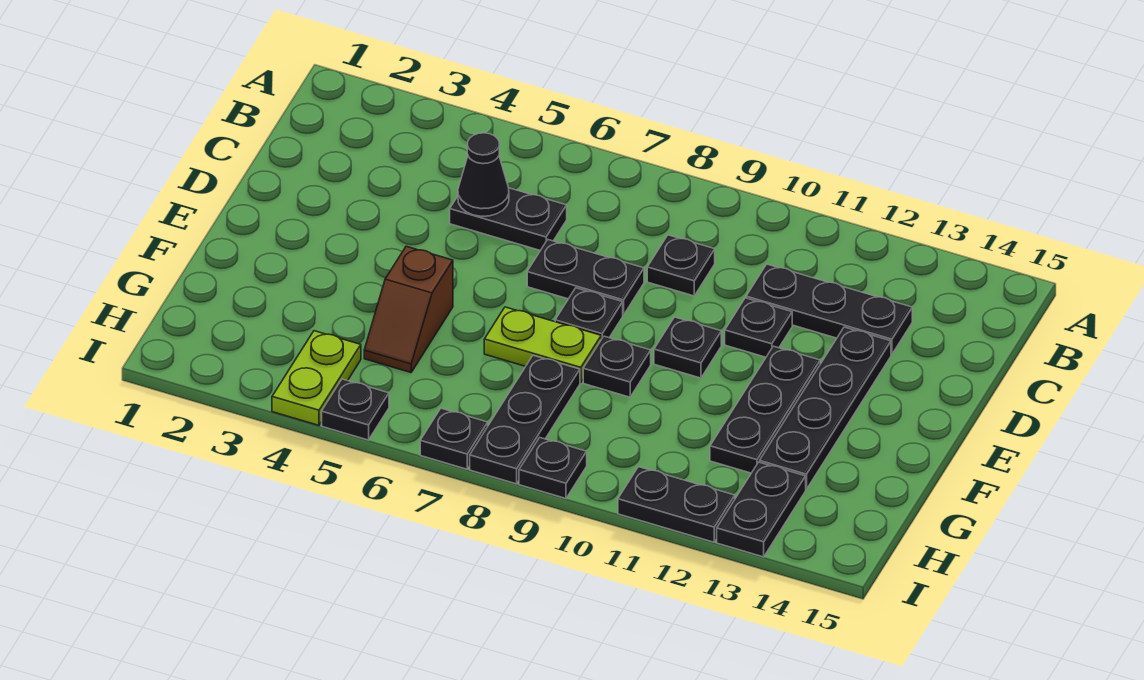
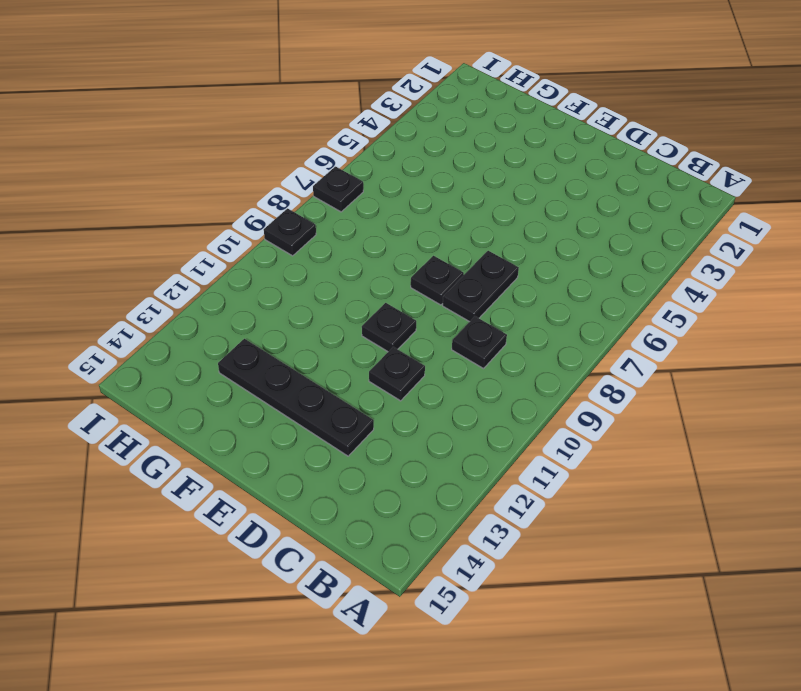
none -> black plate C5:C6 level 1
none -> black plate C11:C13 level 1
none -> black plate E12:G12 level 1

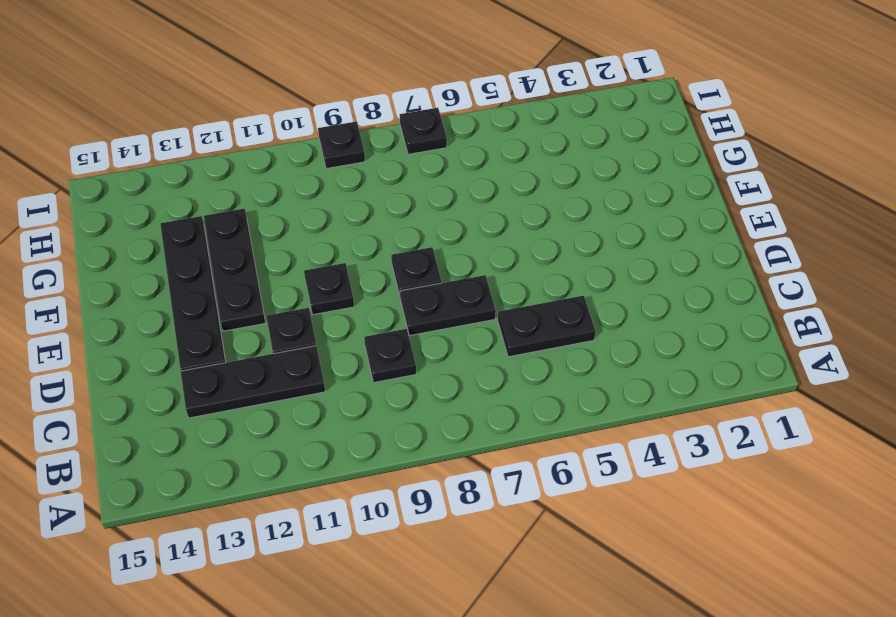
none -> brown slope F5:G5 level 1 top F
none -> lime plate F7:F8 level 1
none -> black plate F9 level 1

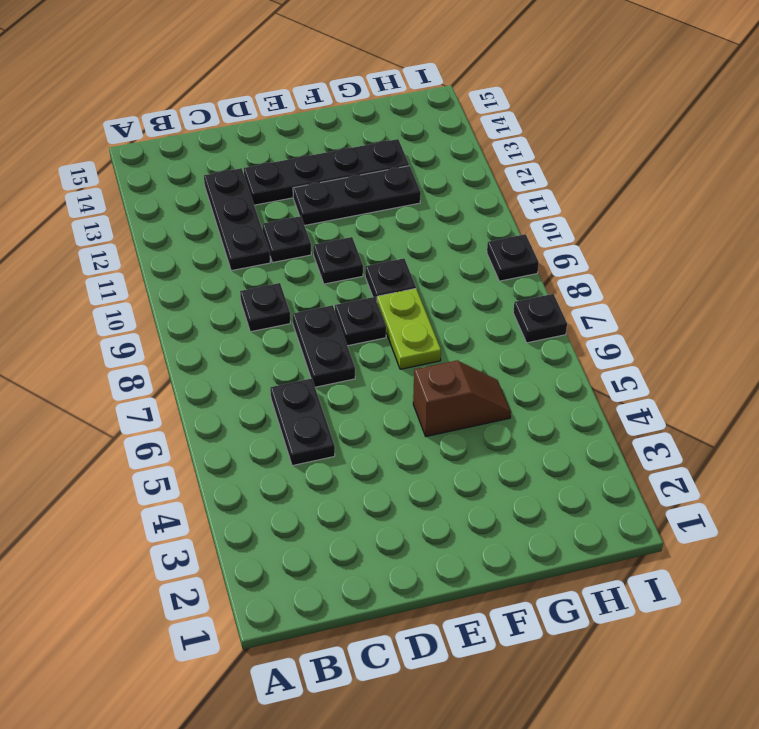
none -> black plate G8:I8 level 1
none -> lime plate H4:I4 level 1
none -> black plate H13:I13 level 1

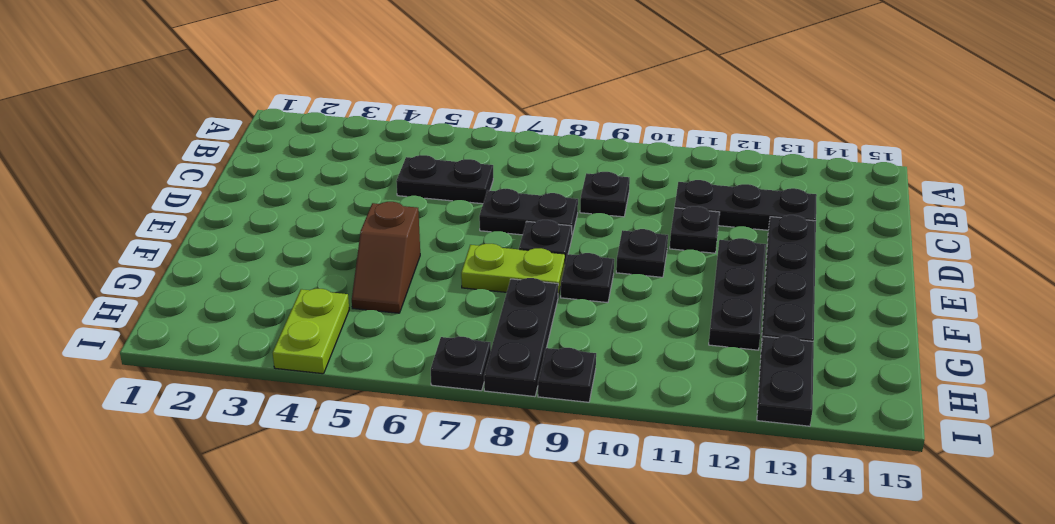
none -> black plate I5 level 1
none -> black plate I11:I12 level 1
none -> black cone C5 level 2

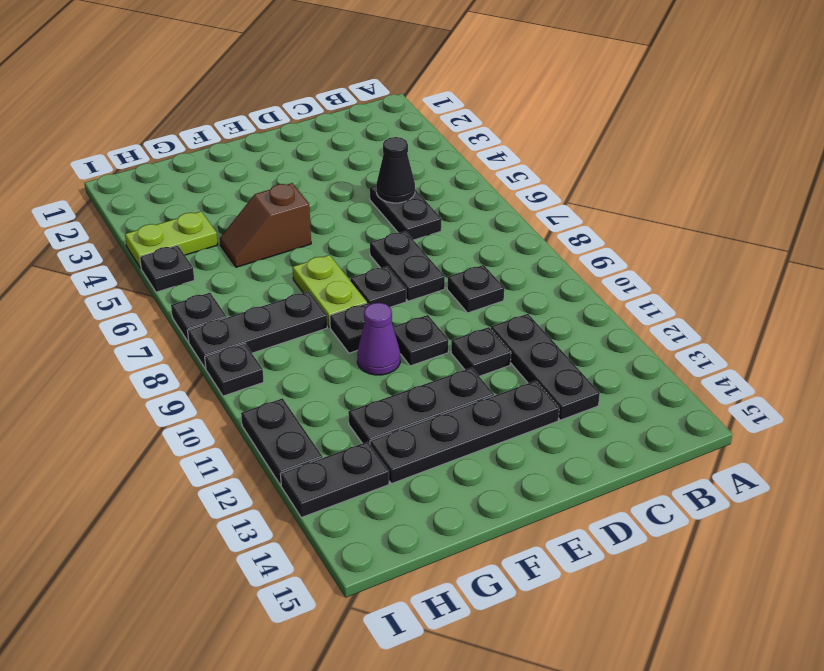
purple cone F10 level 1 -> none

